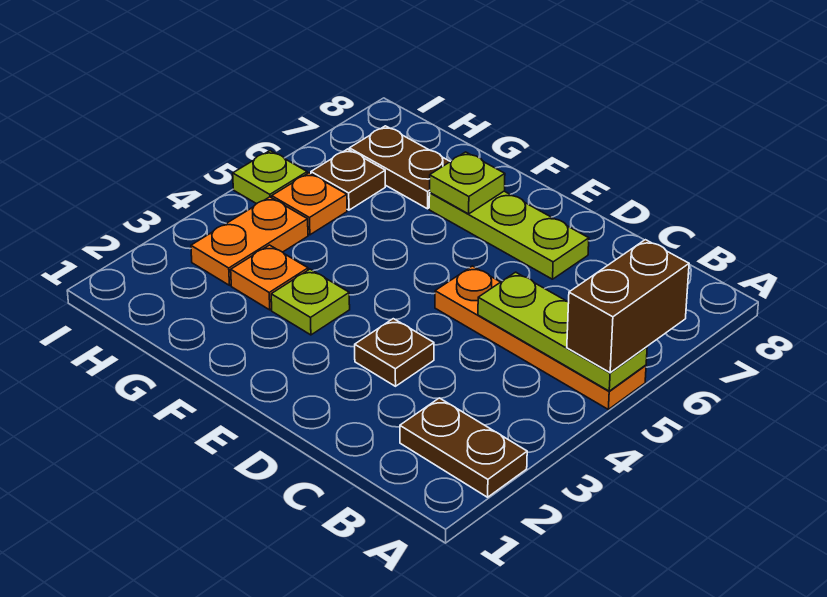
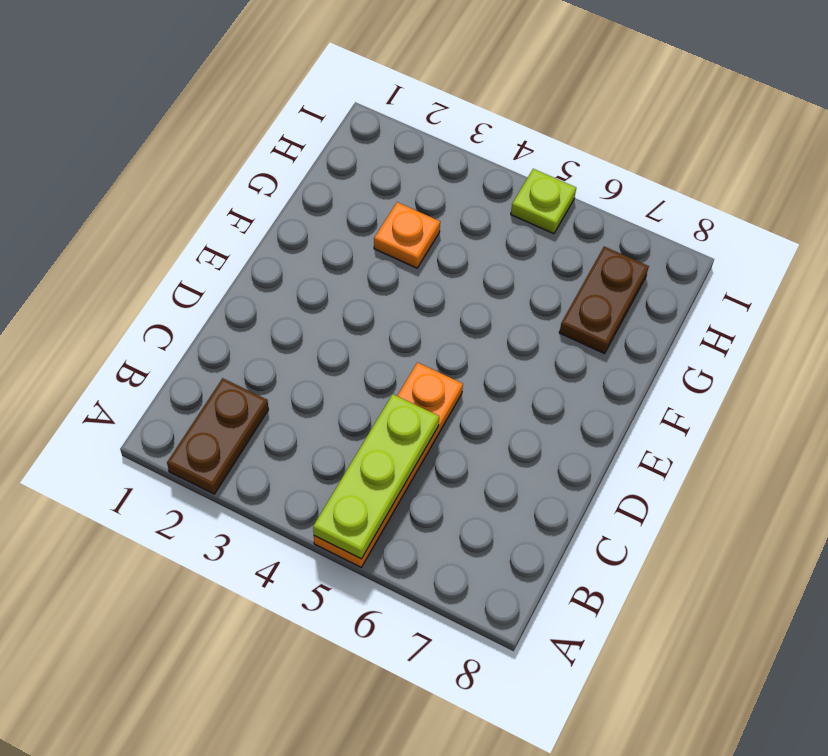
none -> brown plate D3 level 1
none -> lime plate D7:F7 level 1
none -> lime plate F3 level 1

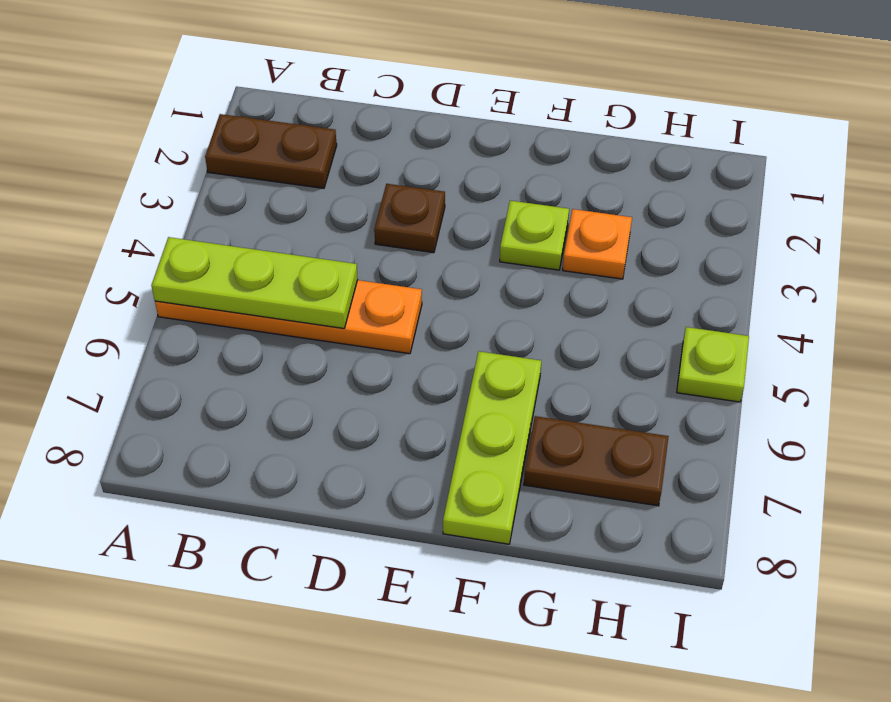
lime plate F6:F8 level 1 -> lime plate D7:F7 level 1
none -> orange plate H3:H4 level 1
none -> orange plate H5 level 1
none -> brown plate H6 level 1

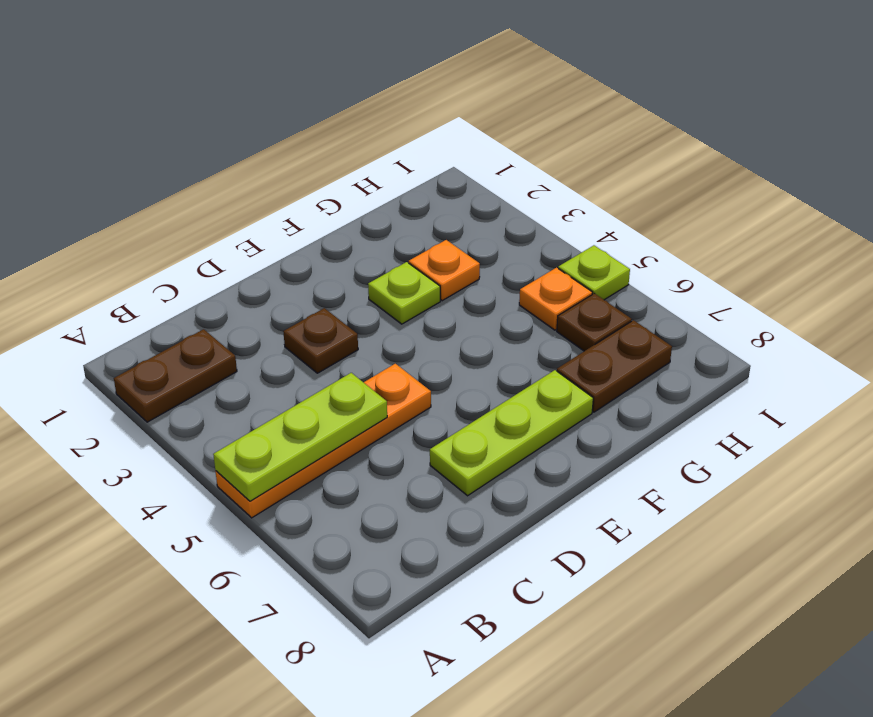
none -> orange plate H3:H4 level 1
none -> lime plate F7 level 2
none -> brown brick A5:A6 level 3

